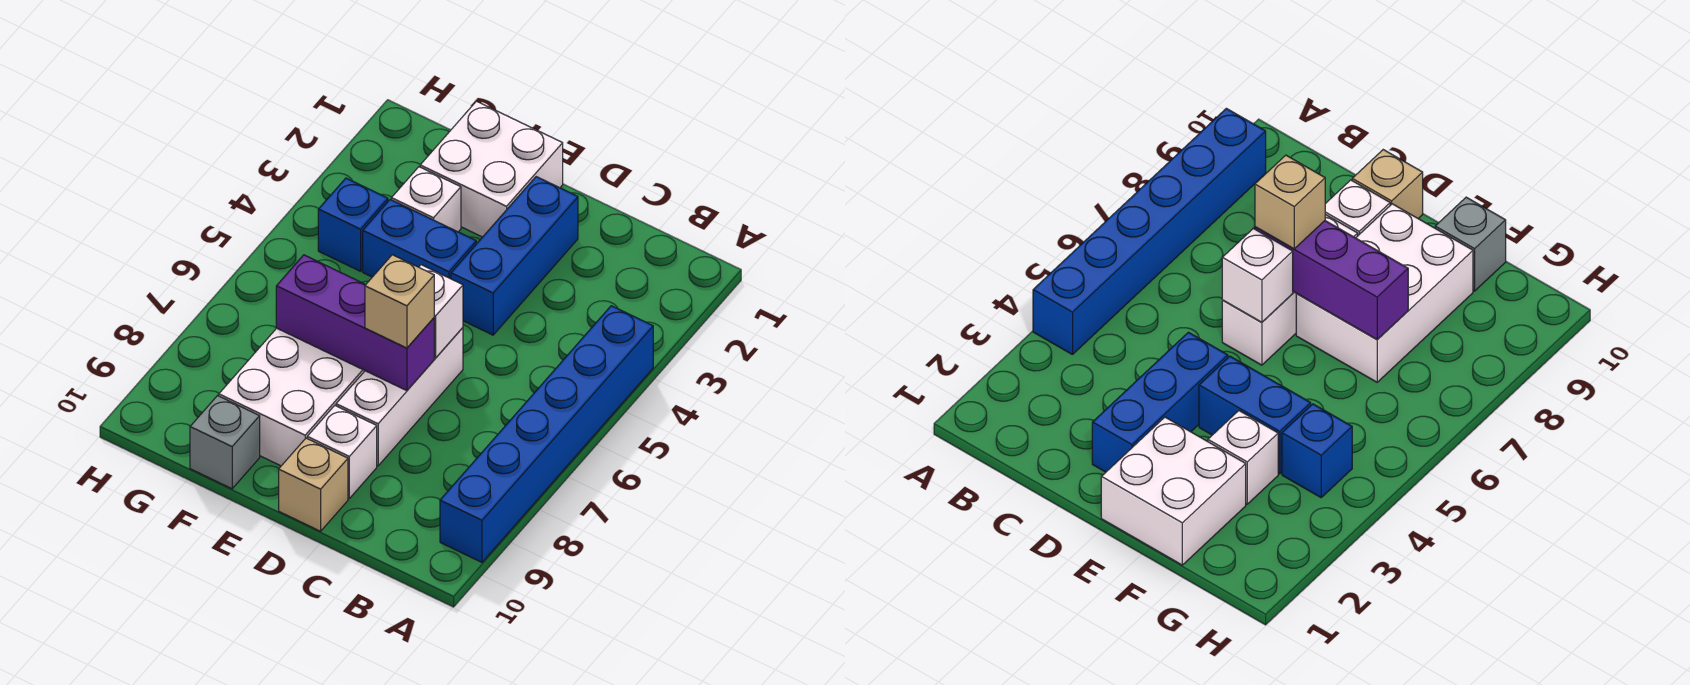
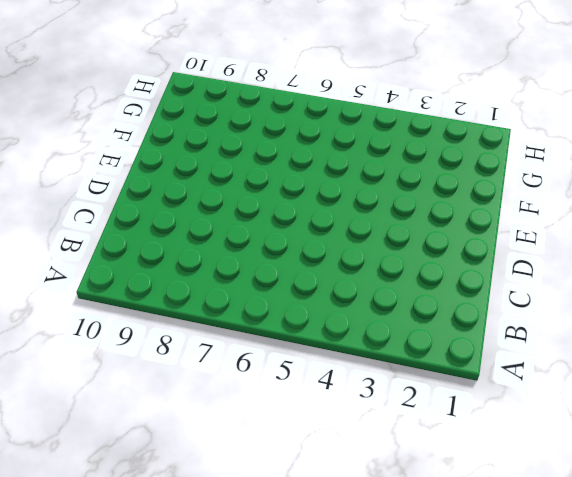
none -> blue brick A4:A9 level 1
none -> blue brick D2:D4 level 1
none -> white brick D6:D8 level 1

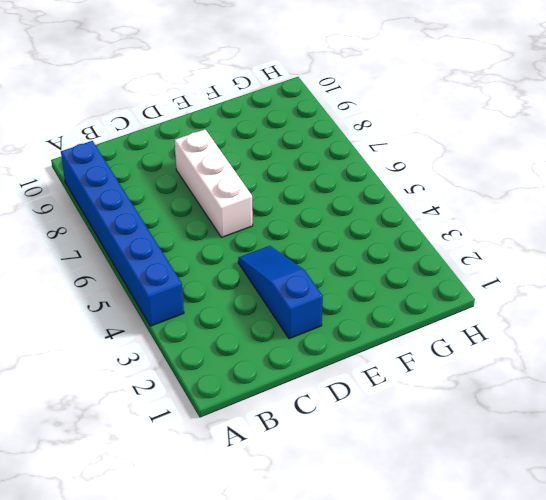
blue slope D2:D4 level 1 top 2 -> blue brick D2:D4 level 1
none -> white brick D9 level 1
none -> tan brick D10 level 1
none -> white brick E1:F2 level 1

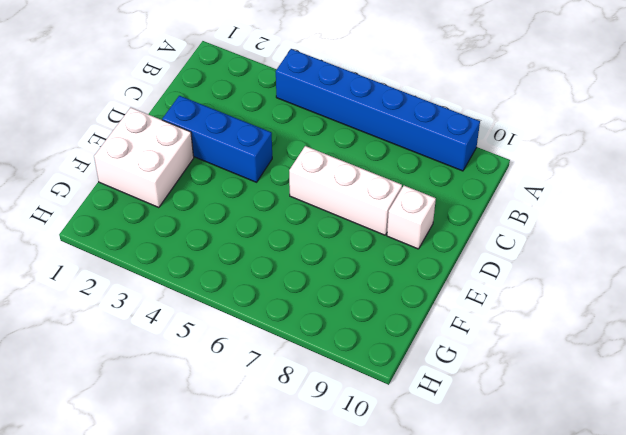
none -> tan brick D10 level 1
none -> blue brick E4:F4 level 1
none -> white brick E7:F9 level 1

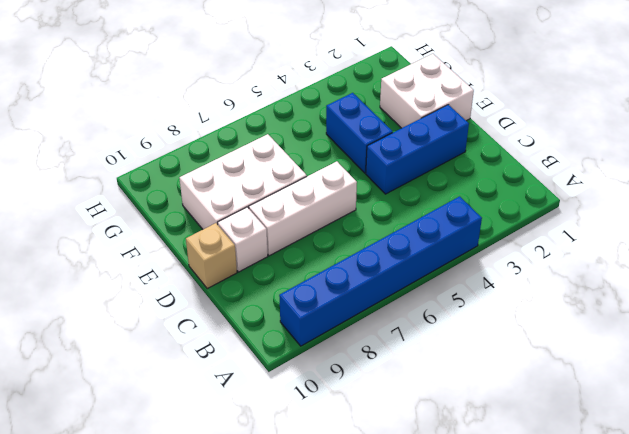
none -> white brick F3 level 1
none -> grey brick F10 level 1
none -> blue brick G4 level 1

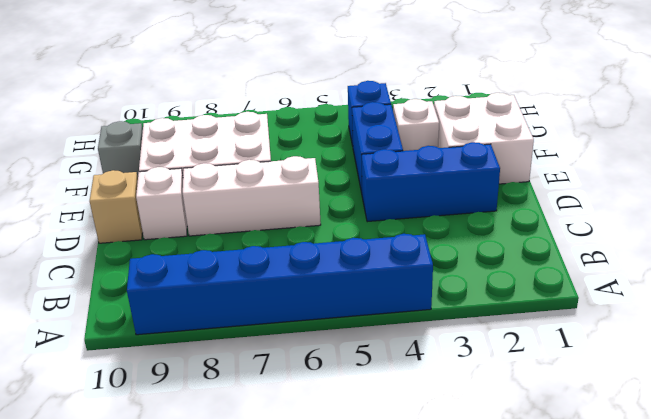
none -> white brick D6 level 2
none -> purple brick D7:F7 level 2
none -> tan brick D7 level 3

